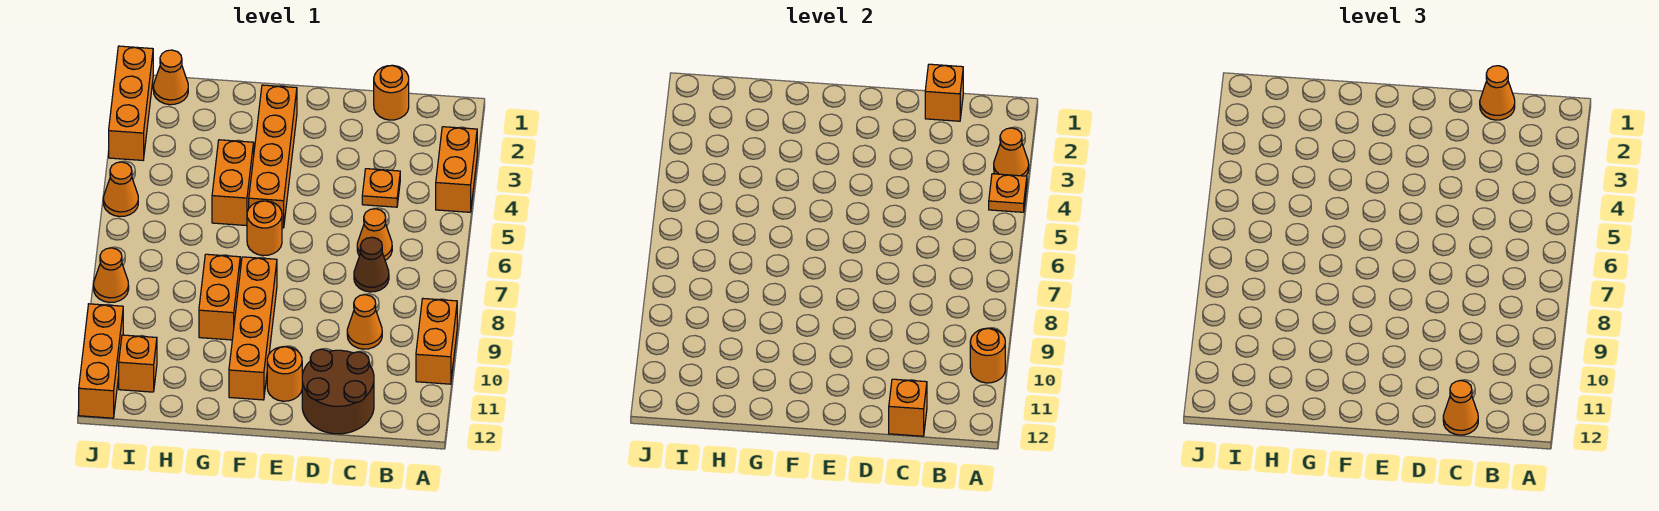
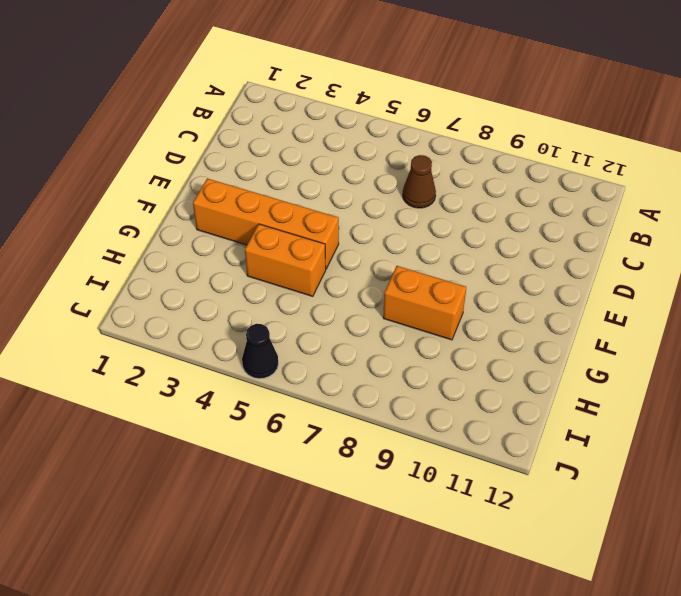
black cone J5 level 1 -> orange cone J5 level 1
none -> orange brick A3:A4 level 1
none -> orange brick A9:A10 level 1
none -> orange round brick C1 level 1

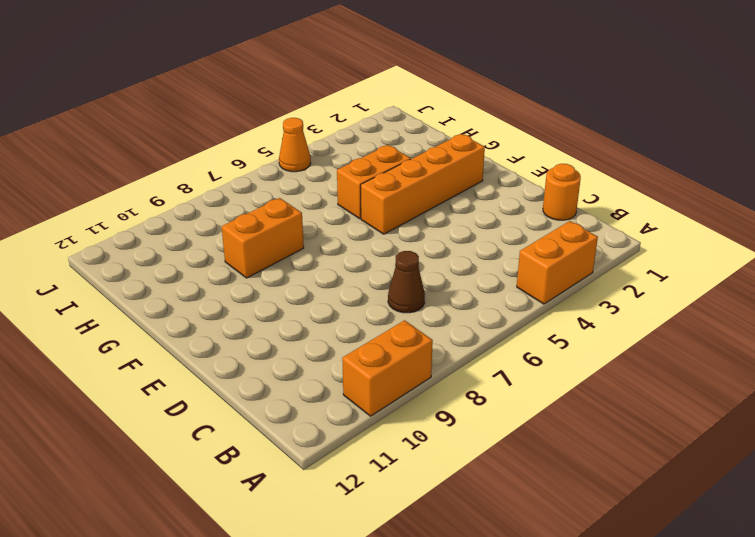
none -> orange plate C4 level 1
none -> orange cone C6 level 1
none -> orange cone C9 level 1

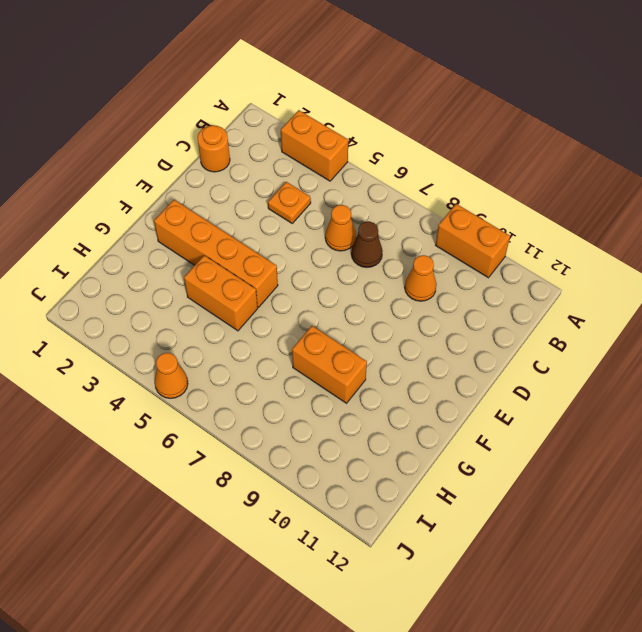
none -> brown round brick C11:D12 level 1
none -> orange round brick E11 level 1
none -> orange round brick F6 level 1

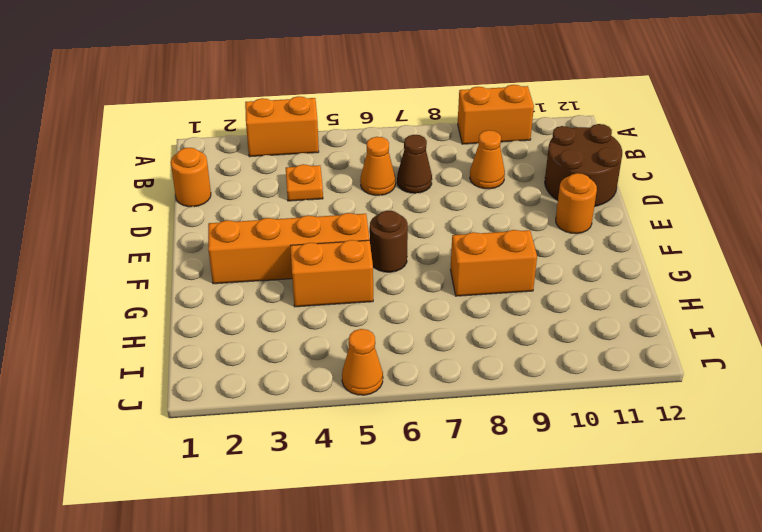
brown round brick F6 level 1 -> orange round brick F6 level 1
none -> orange brick F8:F11 level 1
none -> orange cone I1 level 1
none -> orange brick I11 level 1

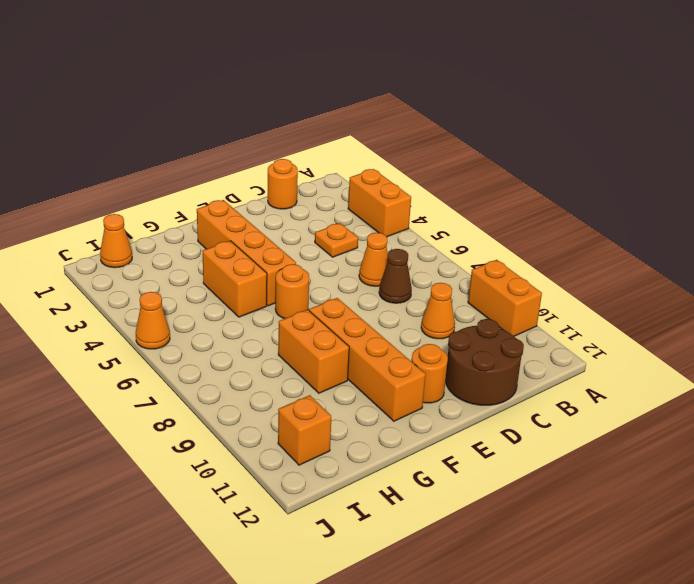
none -> orange brick J1:J3 level 1
none -> orange cone J8 level 1
none -> orange brick J10:J12 level 1

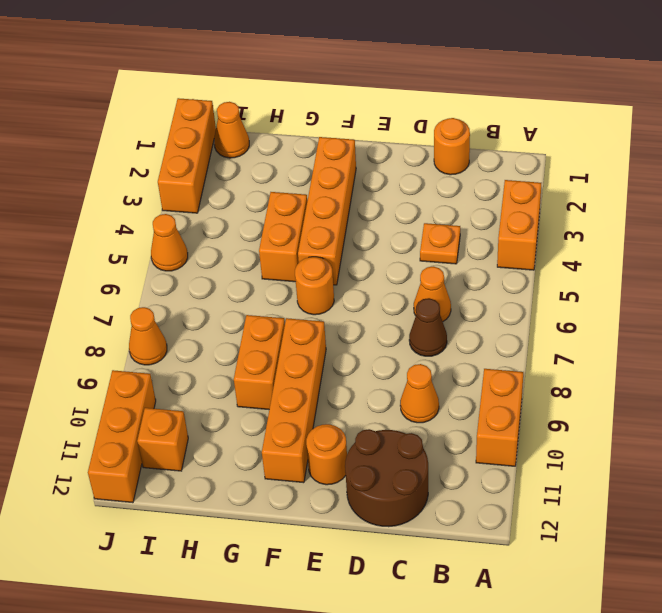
none -> orange cone A3 level 2
none -> orange plate A4 level 2
none -> orange round brick A10 level 2

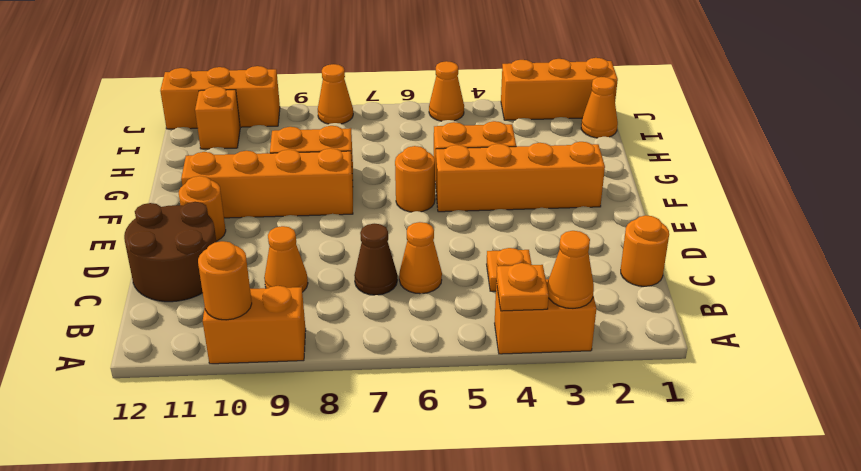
none -> orange brick C1 level 2
none -> orange brick C12 level 2
none -> orange cone C1 level 3

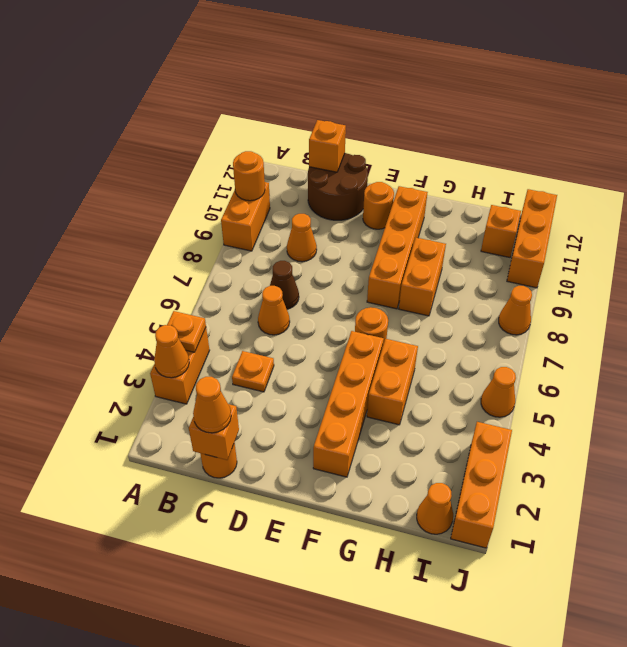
none -> orange cone C12 level 3

